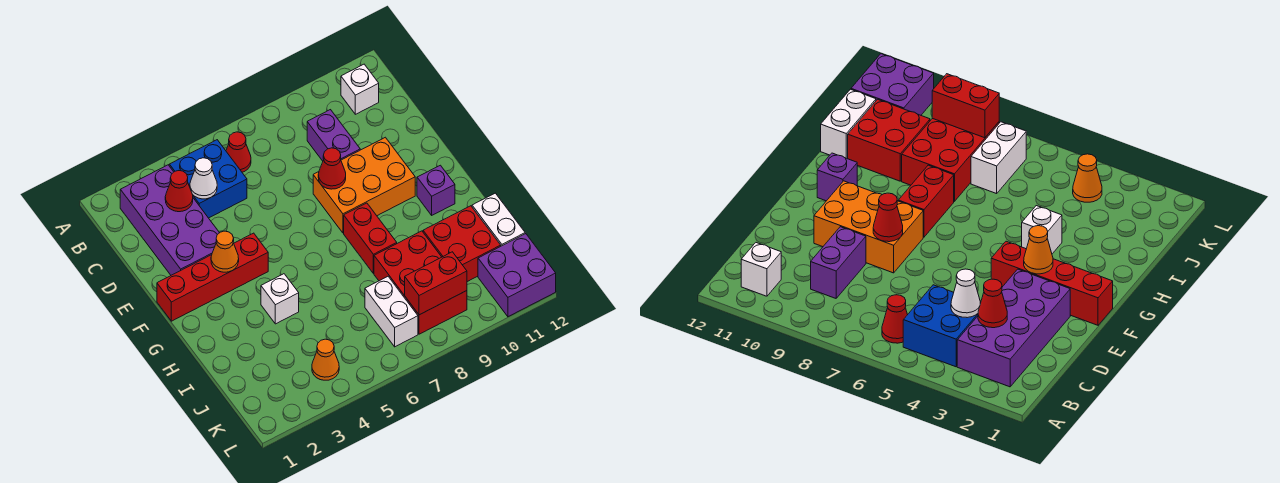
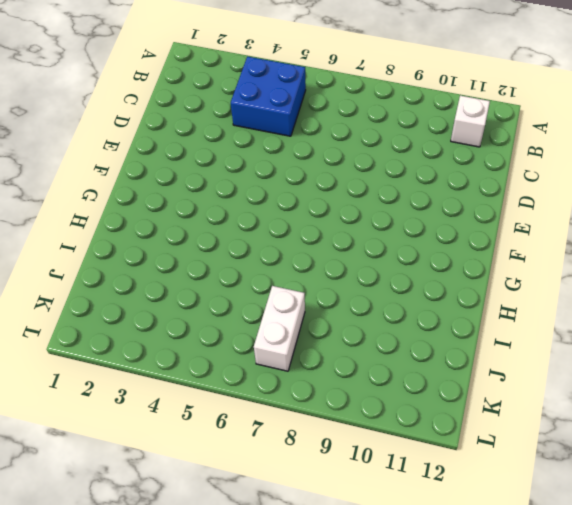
none -> purple brick B2:E3 level 1
none -> red cone B6 level 1
none -> purple brick C9:D9 level 1

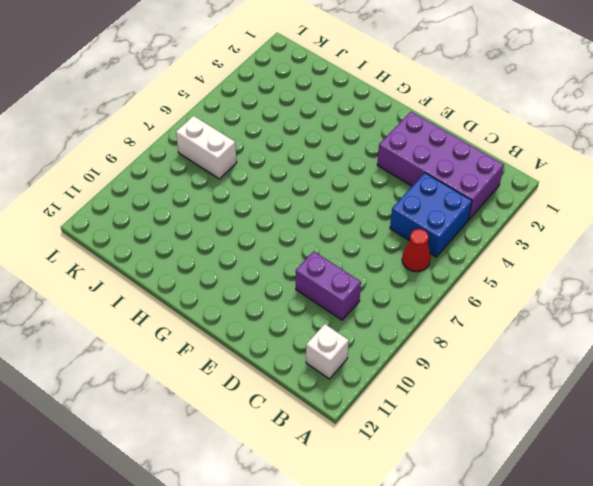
none -> orange brick E8:F10 level 1
none -> red brick F1:F4 level 1
none -> red brick G8:H8 level 1

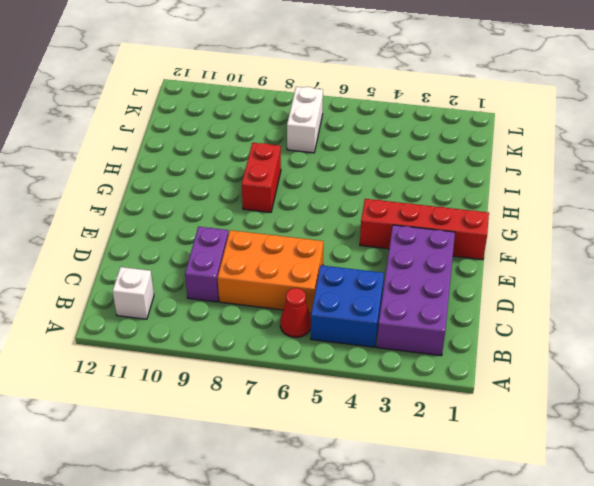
orange brick C6:D8 level 1 -> orange brick E8:F10 level 1
none -> purple brick G11 level 1
none -> white brick H4 level 1
none -> red brick I8:K9 level 1

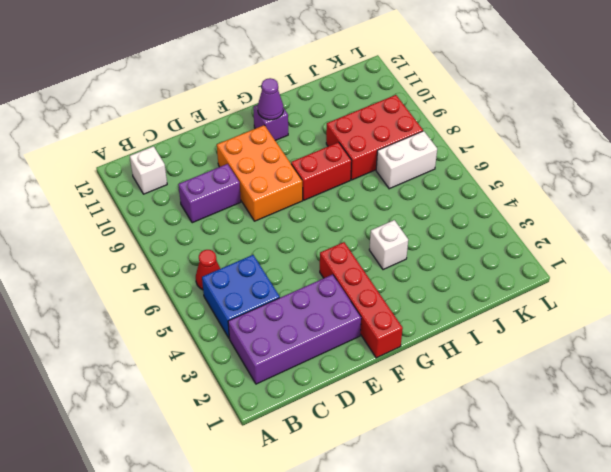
purple cone G11 level 2 -> none
none -> red brick I10:J11 level 1
none -> white brick I12:J12 level 1
none -> orange cone K4 level 1

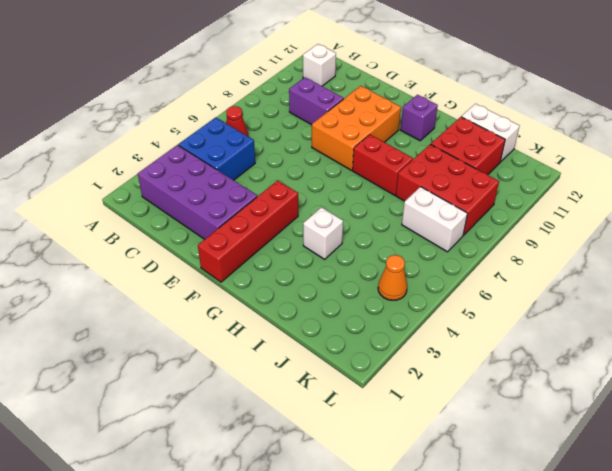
none -> purple brick K11:L12 level 1
none -> red cone C3 level 2
none -> white cone C4 level 2

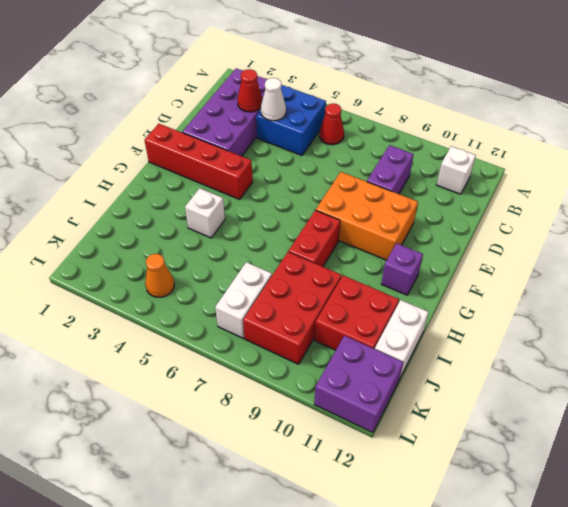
none -> red cone E8 level 2
none -> orange cone F3 level 2
none -> red brick K8:K9 level 2

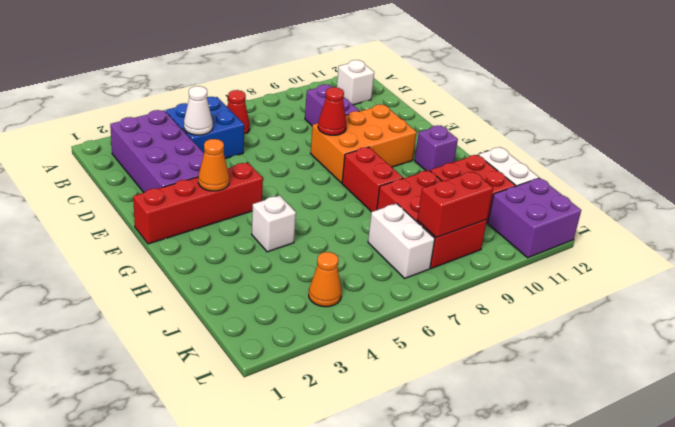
none -> red cone C3 level 2

